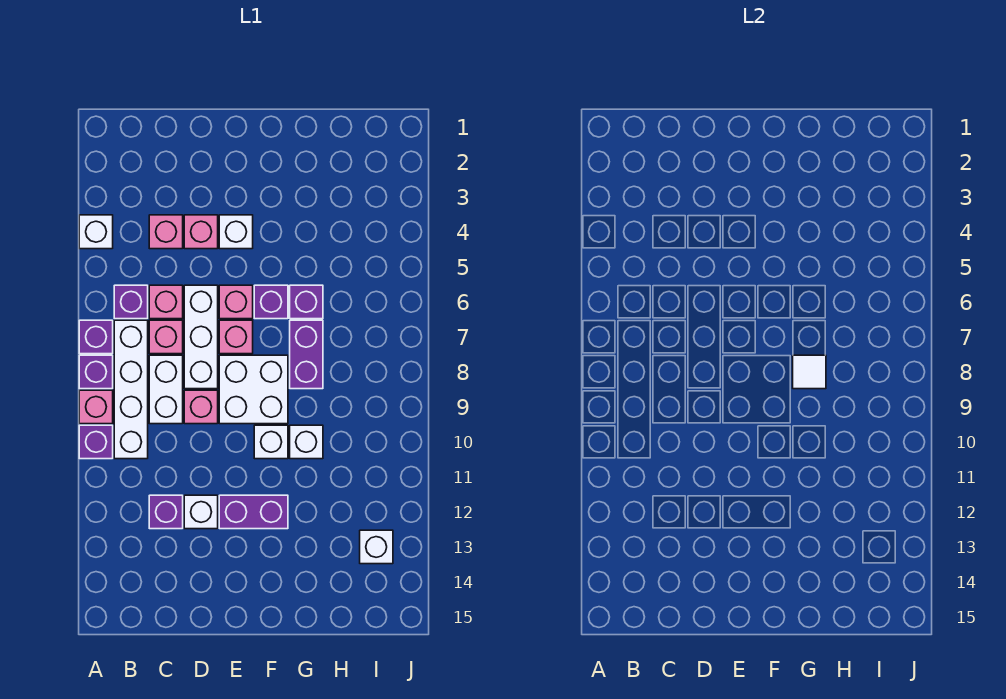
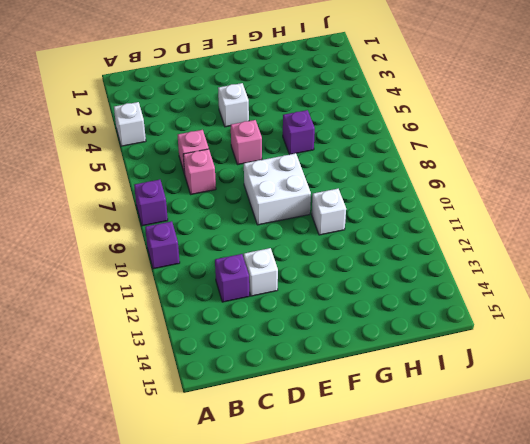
none -> purple brick A7 level 1
none -> pink brick A9 level 1
none -> purple brick B6 level 1

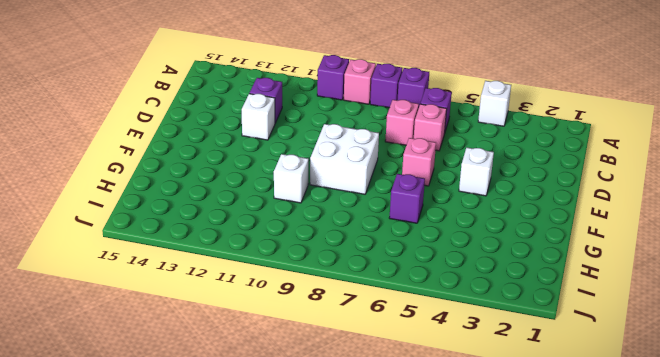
none -> white brick B7:B10 level 1
none -> pink brick C4 level 1
none -> white brick C8:C9 level 1

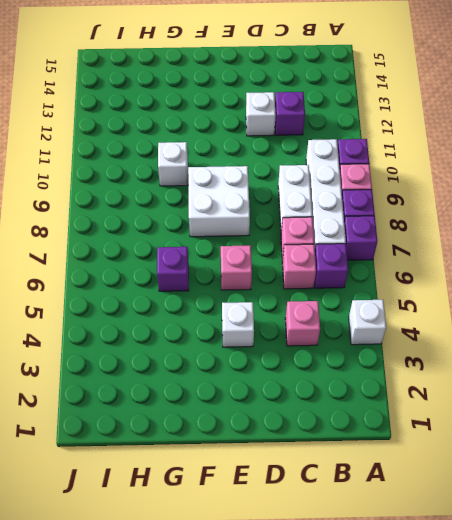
none -> pink brick D4 level 1
none -> white brick D6:D8 level 1
none -> pink brick D9 level 1

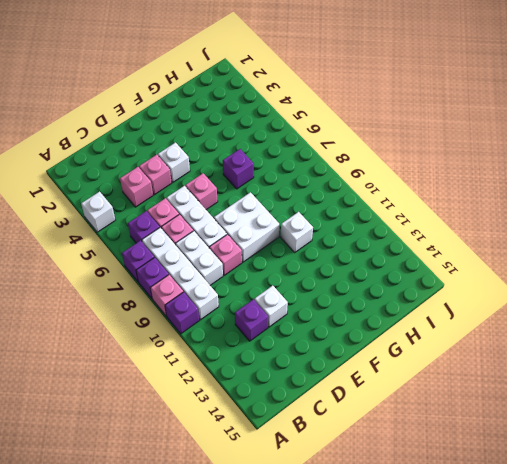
none -> pink brick E7 level 1
none -> purple brick E12:F12 level 1
none -> purple brick F6 level 1

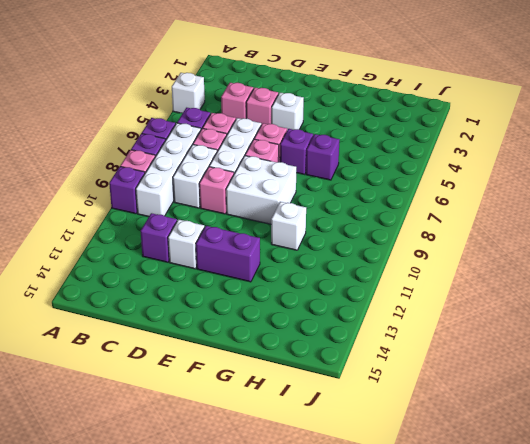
none -> white brick F10 level 1
none -> purple brick G7:G8 level 1
none -> white brick I13 level 1

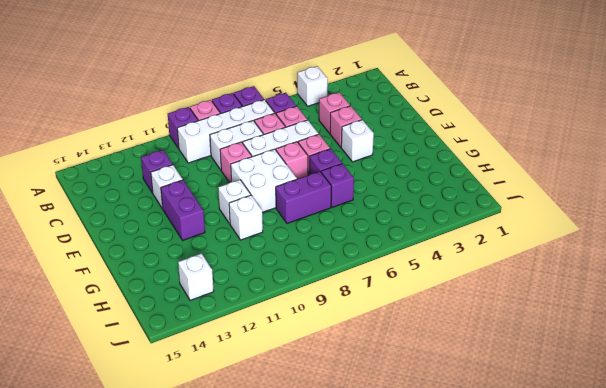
none -> white tile G8 level 2

